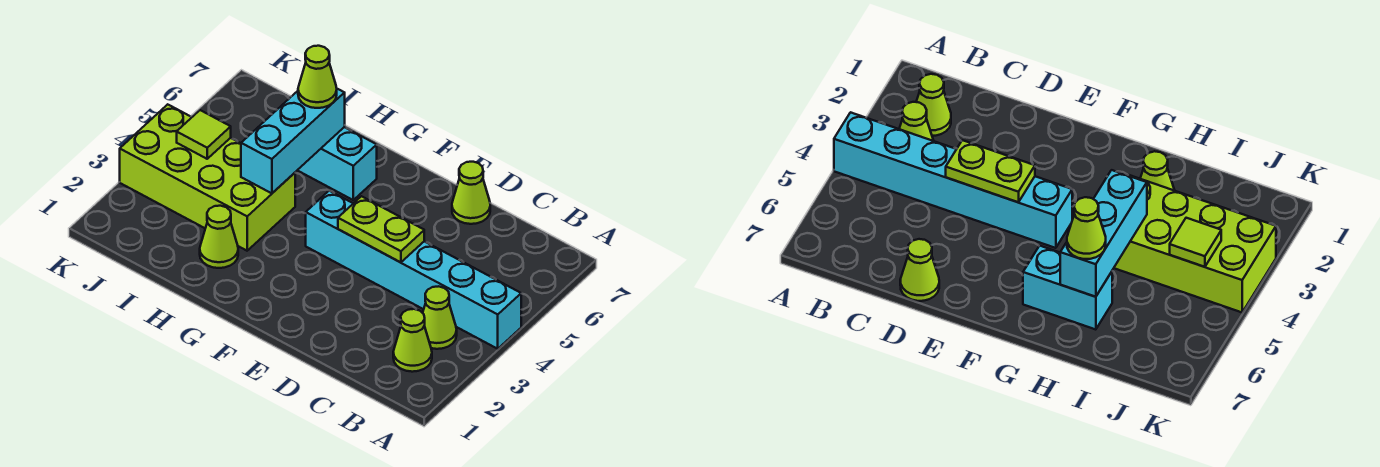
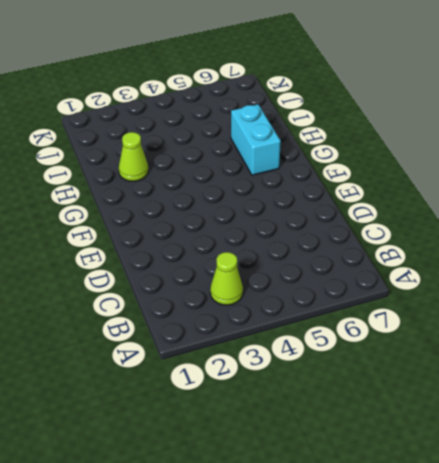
none -> cyan brick A4:F4 level 1
none -> lime cone B2 level 1

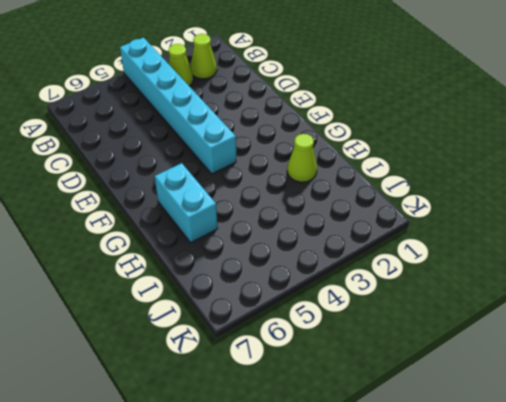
none -> lime cone D7 level 1
none -> lime brick H3:K4 level 1

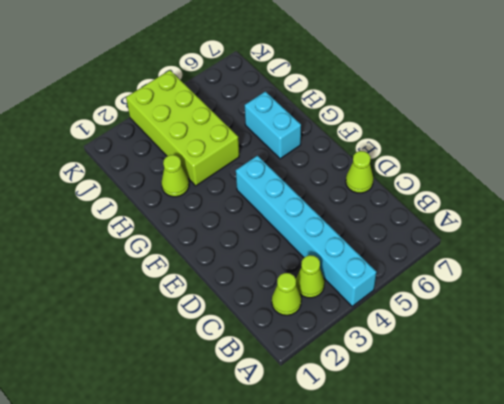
none -> lime plate D4:E4 level 2
none -> cyan brick H4:H6 level 2

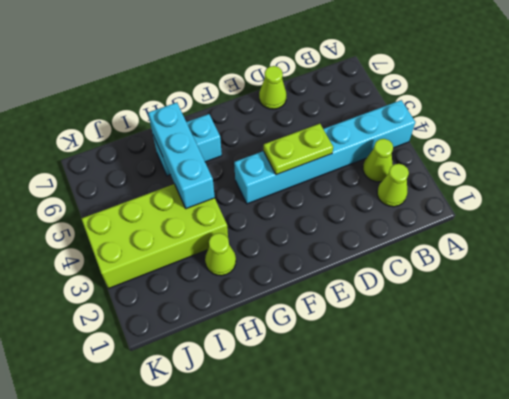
none -> lime tile J4 level 2
none -> lime cone H6 level 3

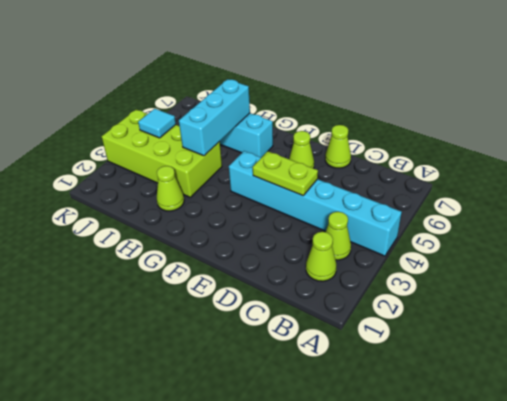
lime cone E6 level 1 -> lime cone H6 level 3
cyan tile J4 level 2 -> lime tile J4 level 2

